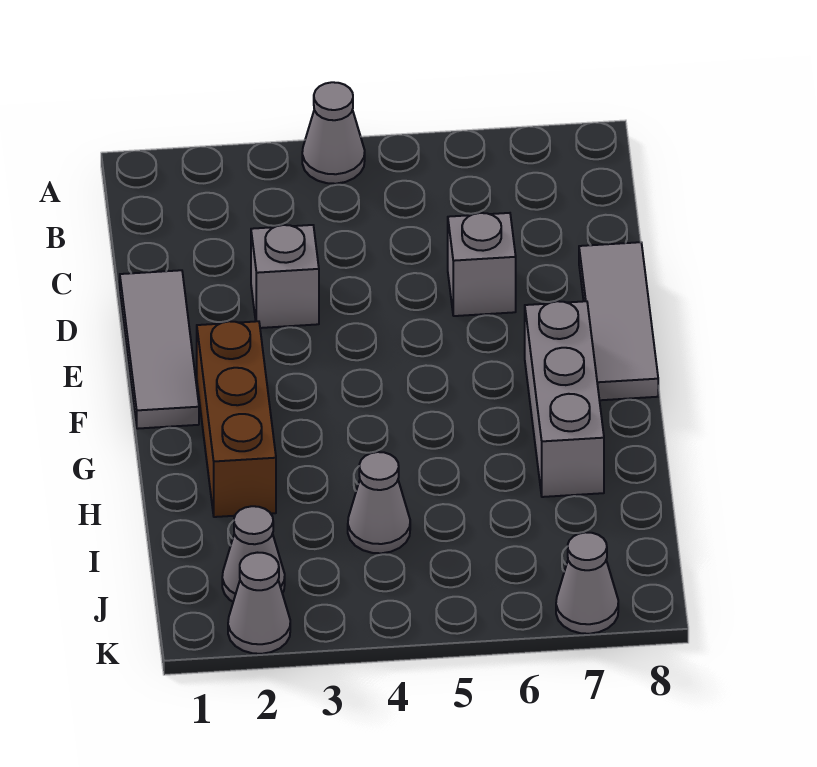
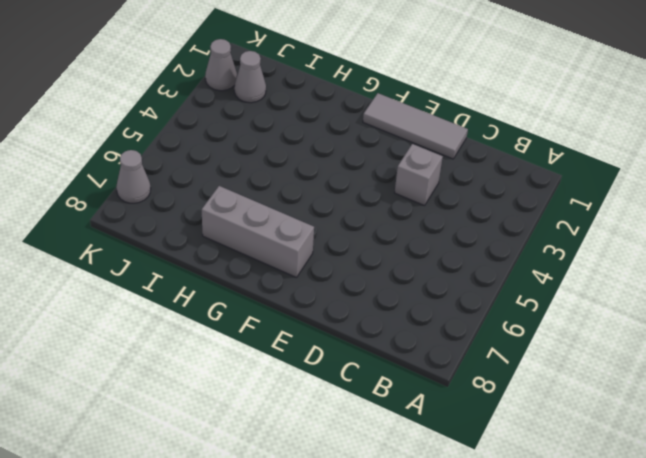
none -> grey cone A4 level 1
none -> grey brick D6 level 1

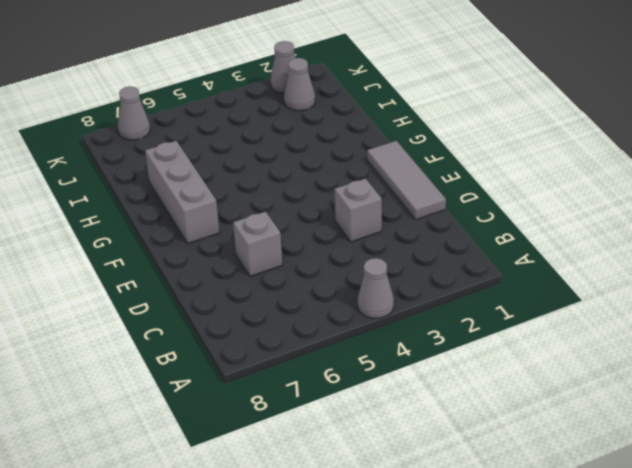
none -> grey tile D8:F8 level 1
none -> brown brick F2:H2 level 1

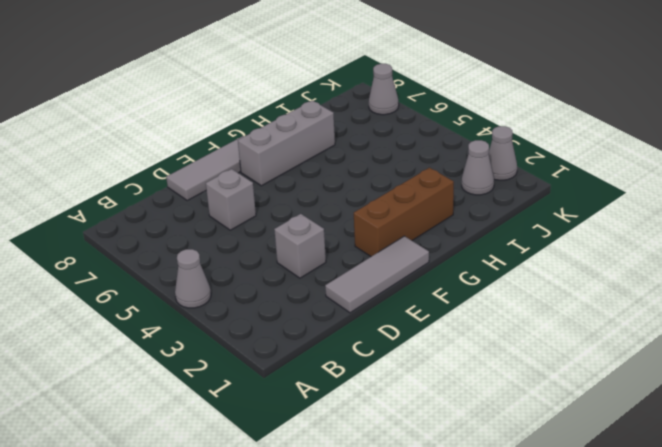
none -> grey cone I4 level 1

